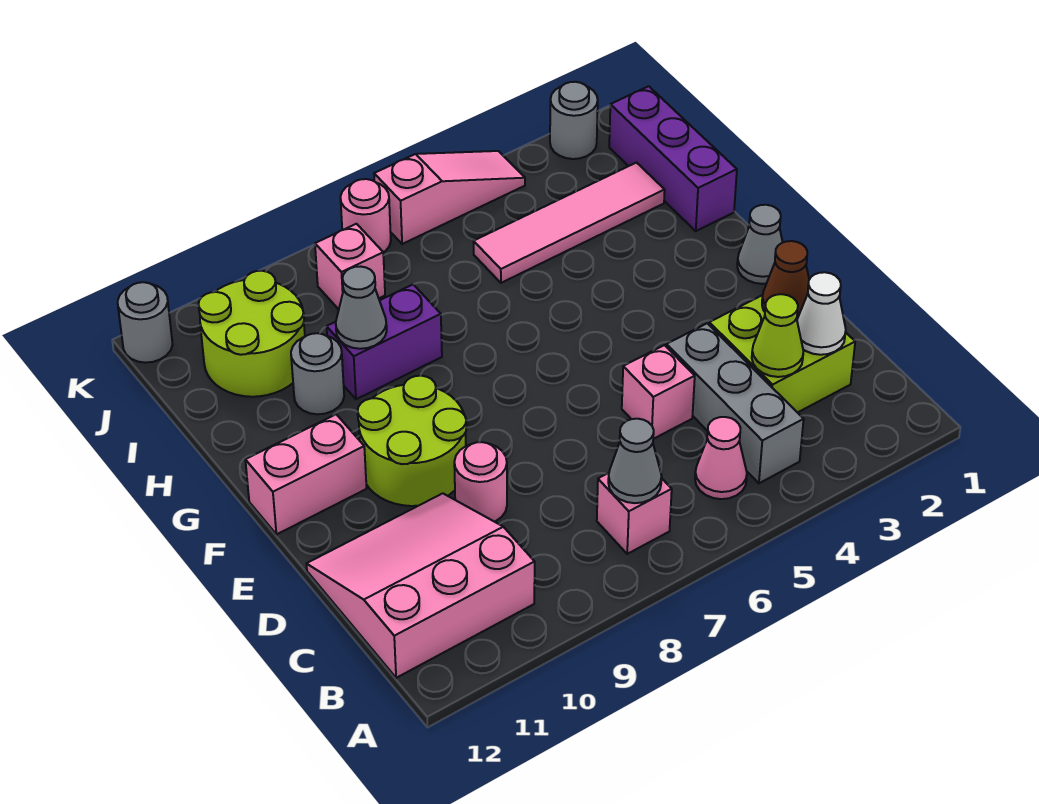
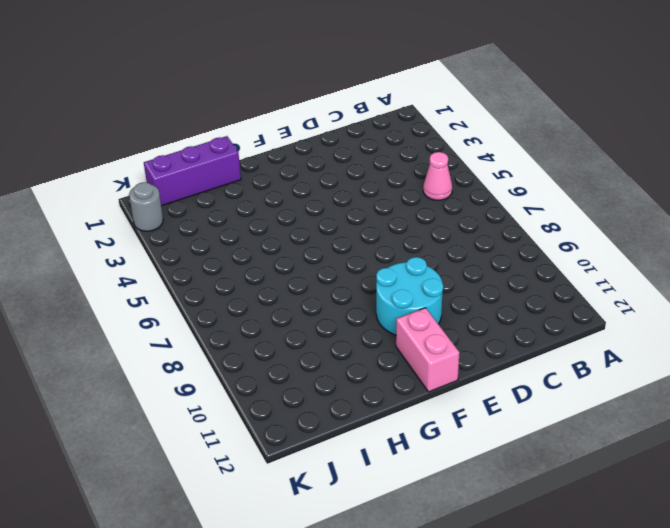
cyan round brick E9:F10 level 1 -> lime round brick E9:F10 level 1
none -> grey brick B4:D4 level 1
none -> pink brick B7 level 1
none -> pink slope B10:D12 level 1 top B

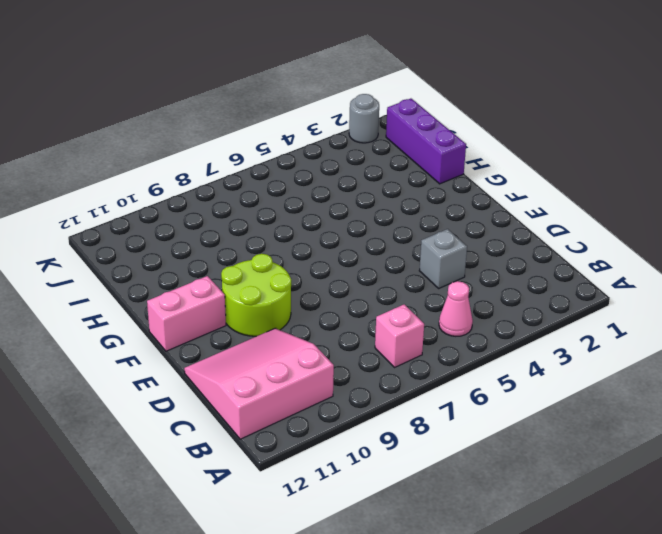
grey brick D4 level 1 -> grey brick B4:D4 level 1
none -> lime brick C2:D3 level 1
none -> pink brick D5 level 1
none -> pink round brick D9 level 1

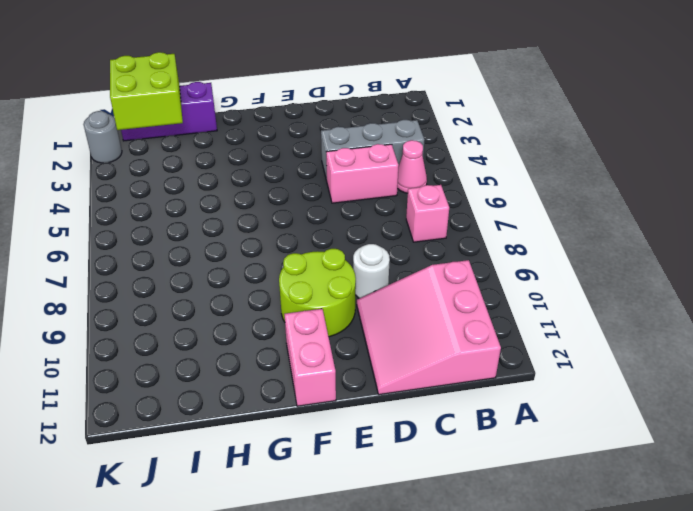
pink brick C5:D5 level 1 -> pink brick D5 level 1
white round brick D9 level 1 -> pink round brick D9 level 1
lime brick I1:J2 level 2 -> lime brick C2:D3 level 1
none -> grey cone F1 level 1
none -> purple brick H8:H9 level 1
none -> grey round brick H10 level 1

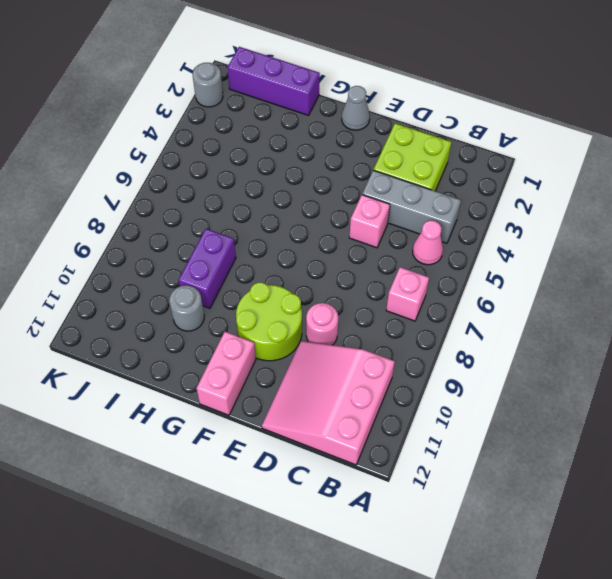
none -> pink tile I2:I5 level 1
none -> lime round brick I10:J11 level 1
none -> pink brick J8 level 1

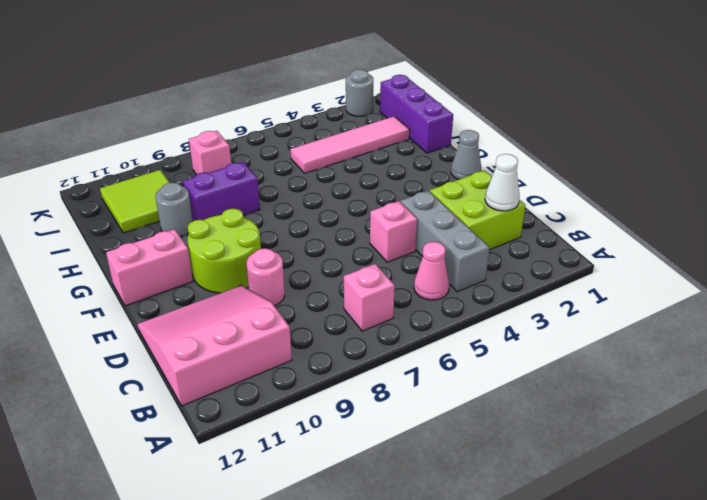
lime tile I10:J11 level 1 -> lime round brick I10:J11 level 1
none -> pink slope K4:K6 level 1 top 6
none -> pink round brick K7 level 1
none -> grey round brick K12 level 1

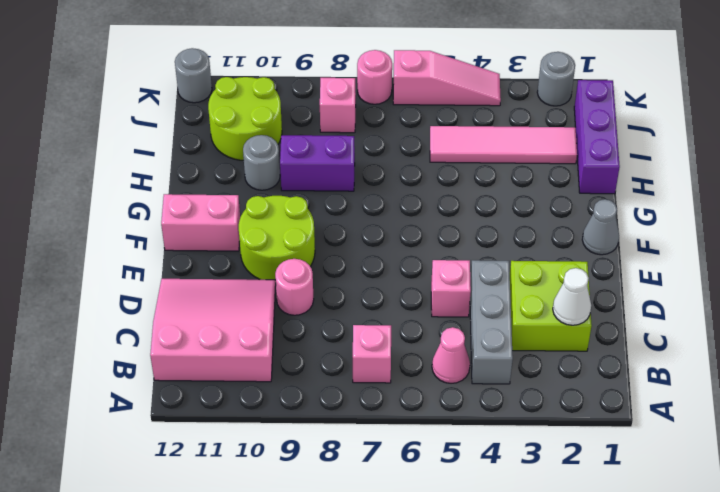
none -> grey cone B7 level 2
none -> lime cone C3 level 2
none -> brown cone D2 level 2

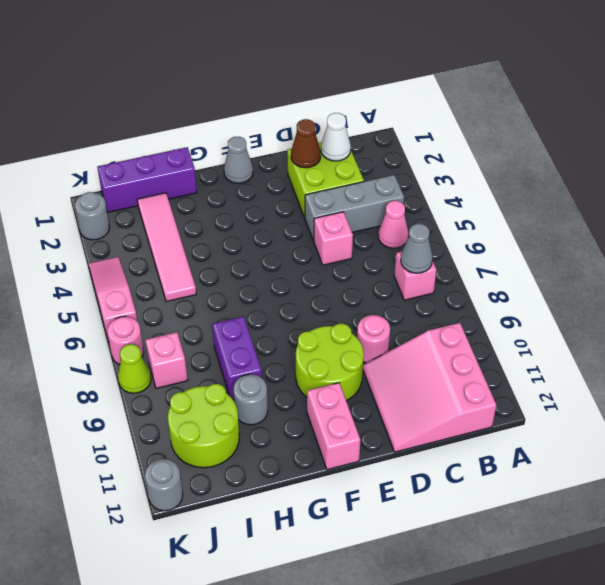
lime cone K8 level 1 -> lime cone C3 level 2
none -> grey cone H9 level 2

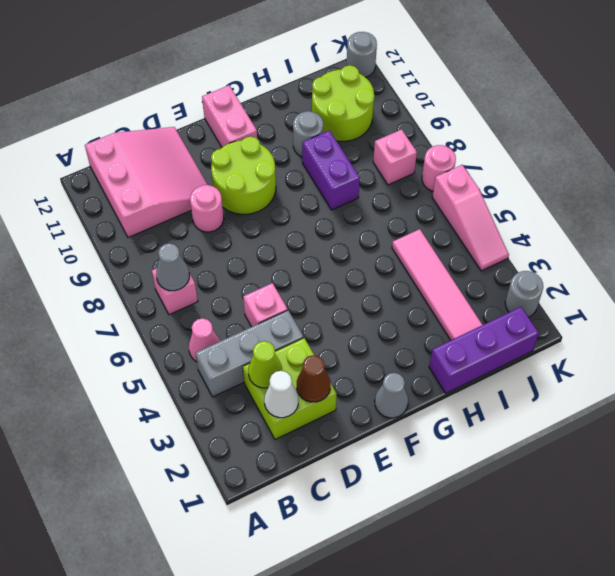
none -> grey cone H9 level 2

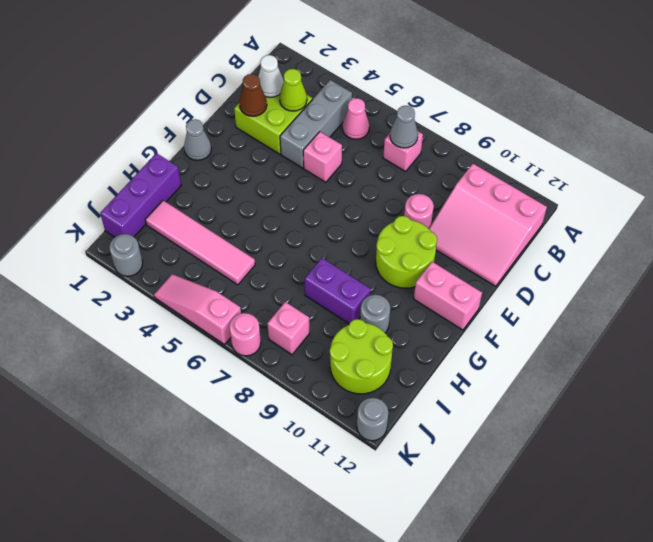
none -> grey cone H9 level 2

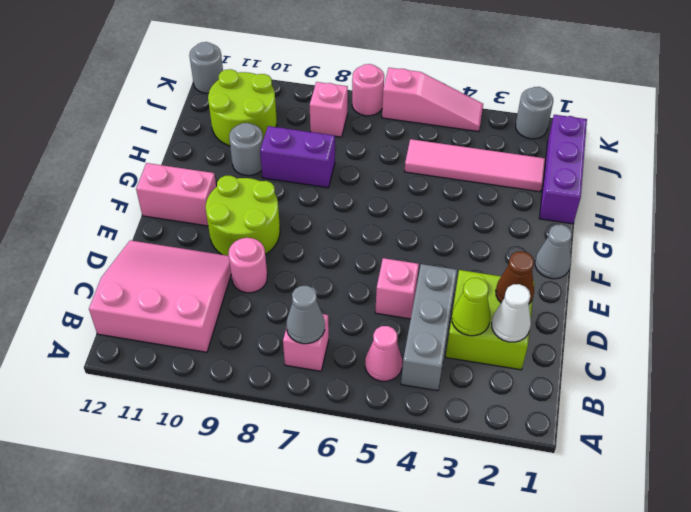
none -> grey cone H9 level 2

